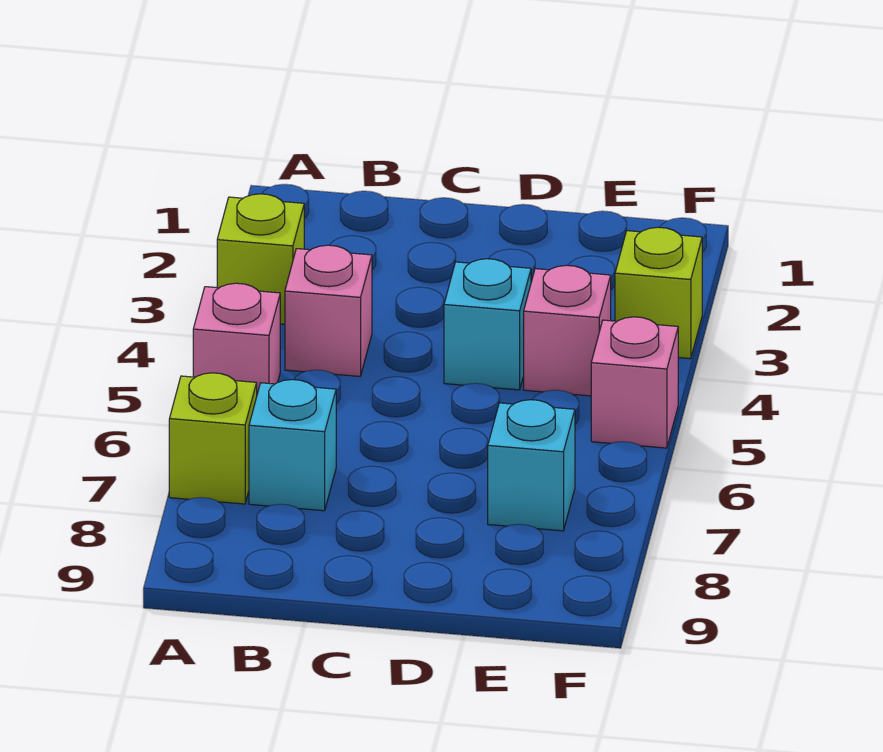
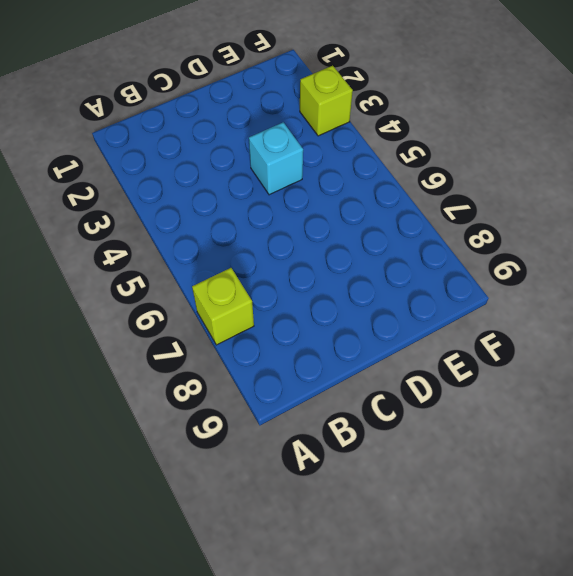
none -> lime brick A3 level 1
none -> pink brick A5 level 1

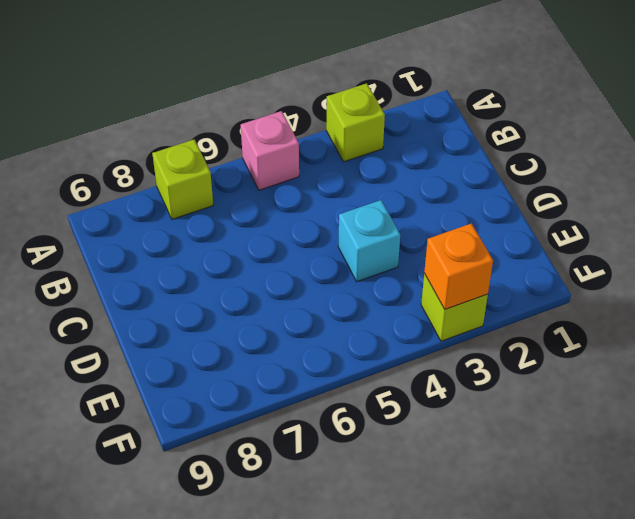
orange brick F3 level 2 -> none
none -> pink brick B4 level 1
none -> cyan brick B7 level 1

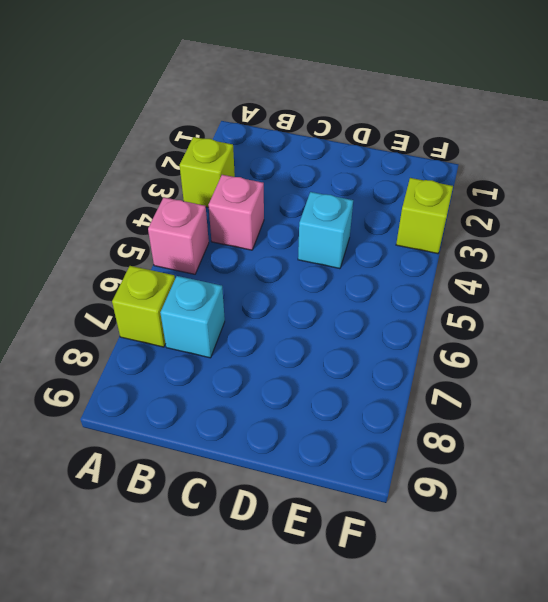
none -> pink brick E4 level 1
none -> cyan brick E7 level 1

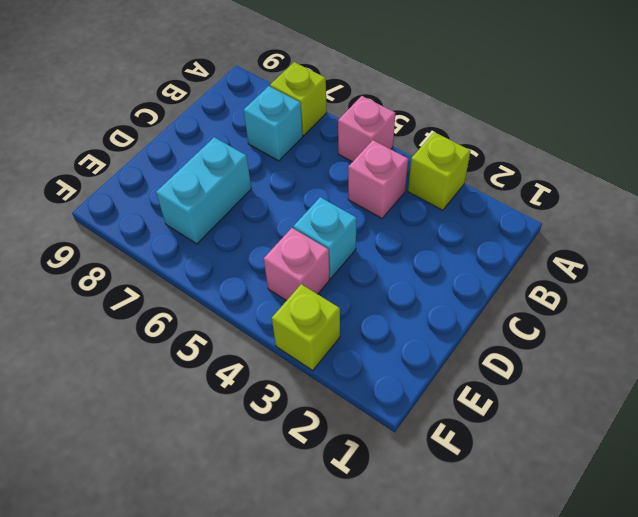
cyan brick D7:E7 level 1 -> cyan brick E7 level 1
none -> pink brick F5 level 1

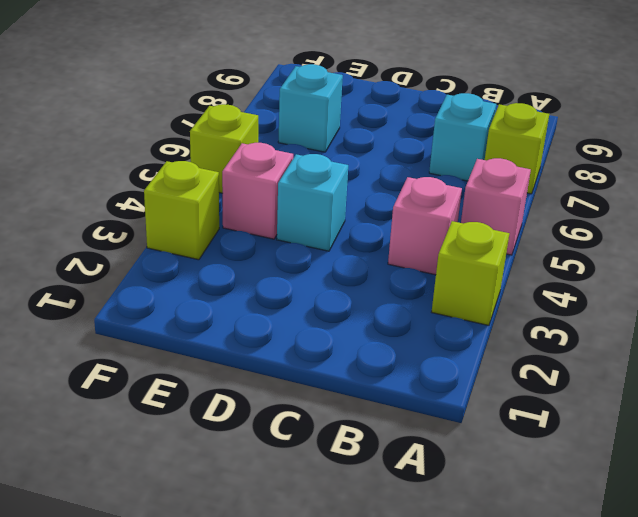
lime brick F5 level 1 -> pink brick F5 level 1

